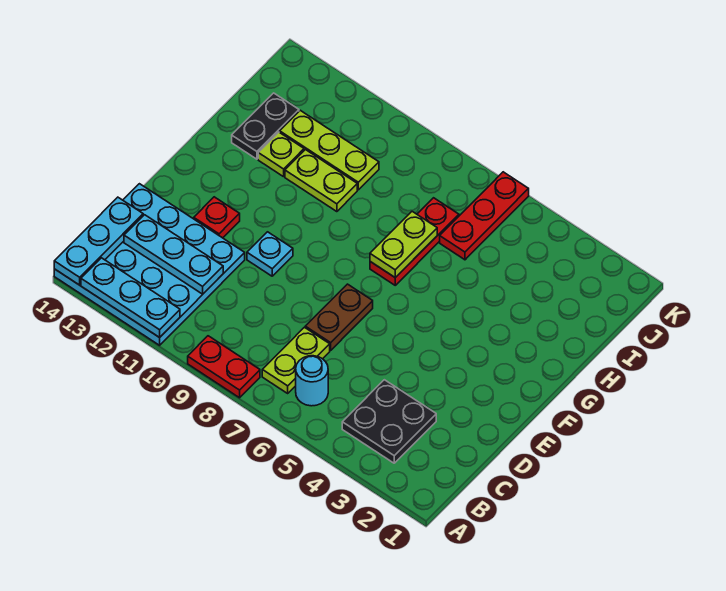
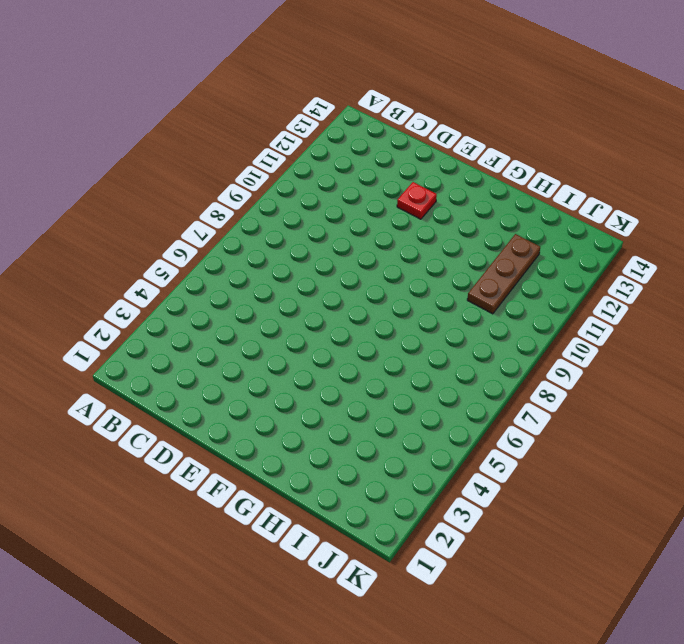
brown plate I10:I12 level 1 -> lime plate I10:I12 level 1
none -> red plate A8:A9 level 1
none -> cyan plate A11:D14 level 1
none -> black plate B3:C4 level 1

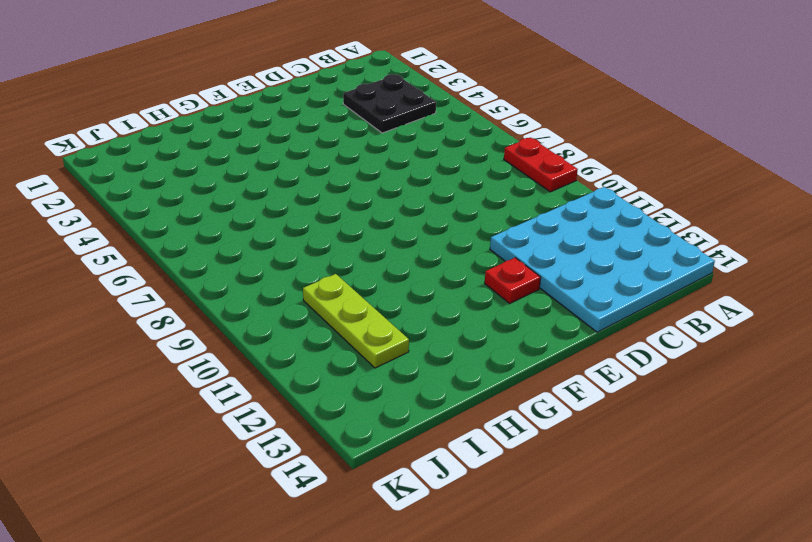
none -> cyan round brick B6 level 1
none -> lime plate B7:C7 level 1
none -> brown plate D7:E7 level 1

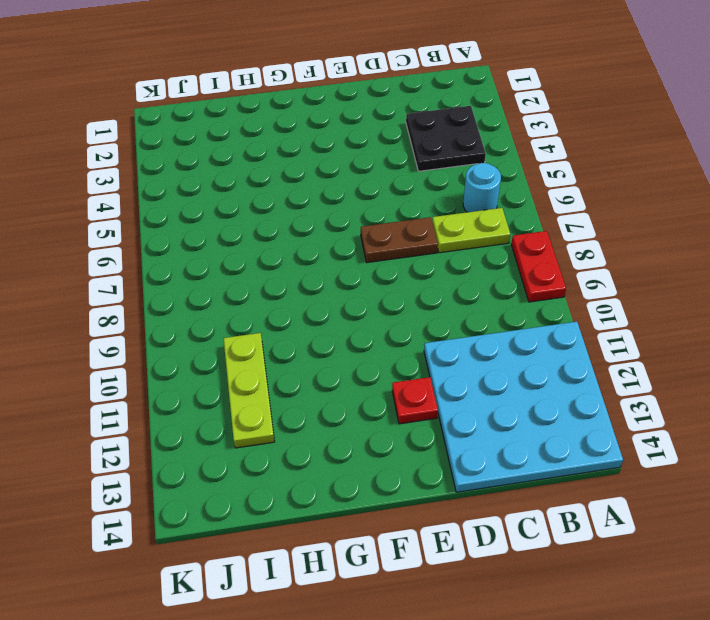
none -> cyan plate E10 level 1
none -> red plate G7:I7 level 1
none -> lime plate H10:H11 level 1

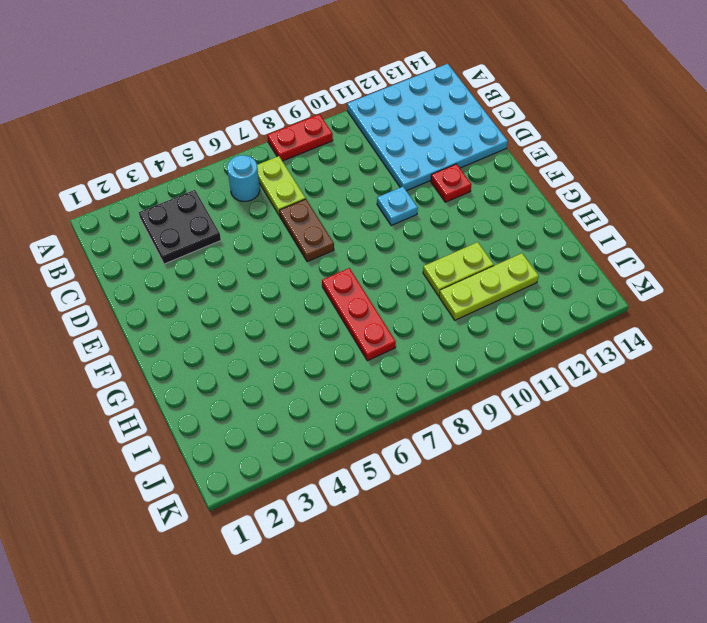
none -> lime plate H12 level 1
none -> black plate H13:I13 level 1
none -> red plate I6:K6 level 1

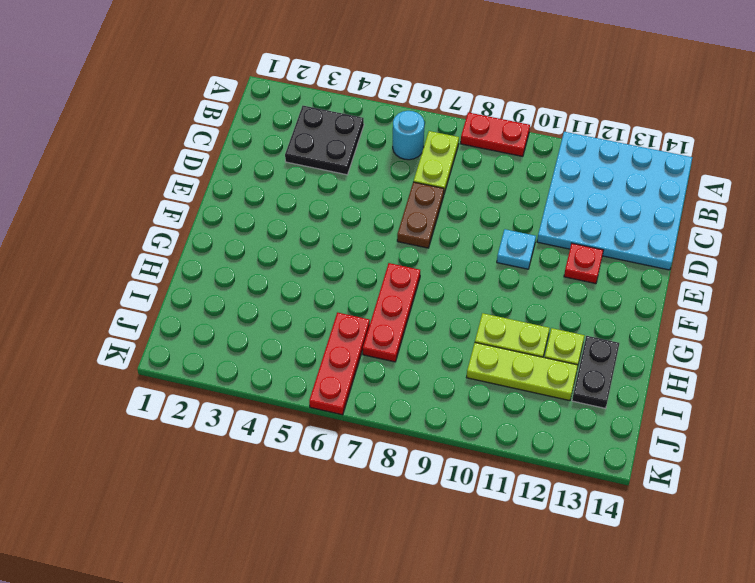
none -> cyan plate A11:A13 level 2
none -> cyan plate A14:C14 level 2
none -> cyan plate C11:C13 level 2

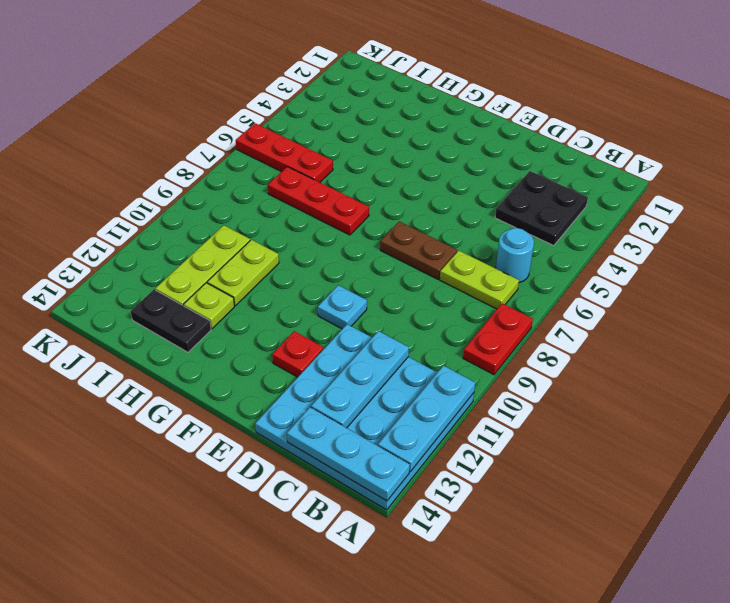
none -> lime plate G7:H7 level 2

